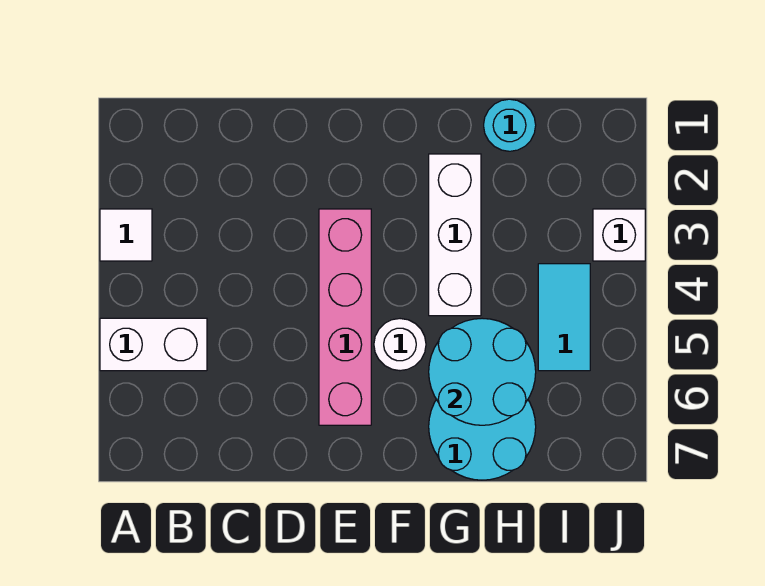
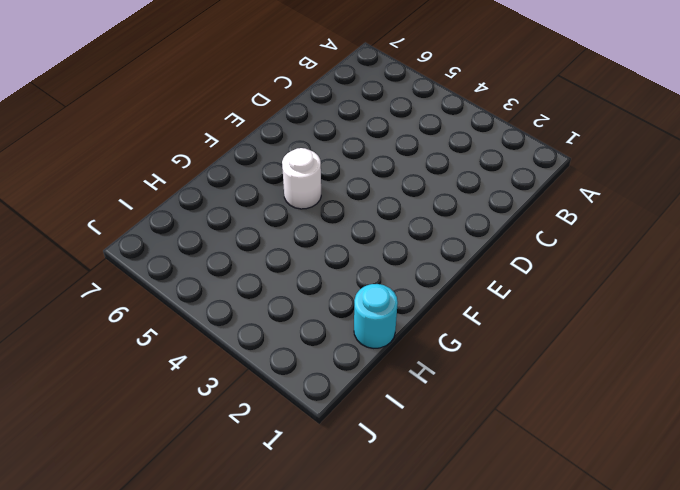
none -> white tile A3 level 1
none -> white brick A5:B5 level 1

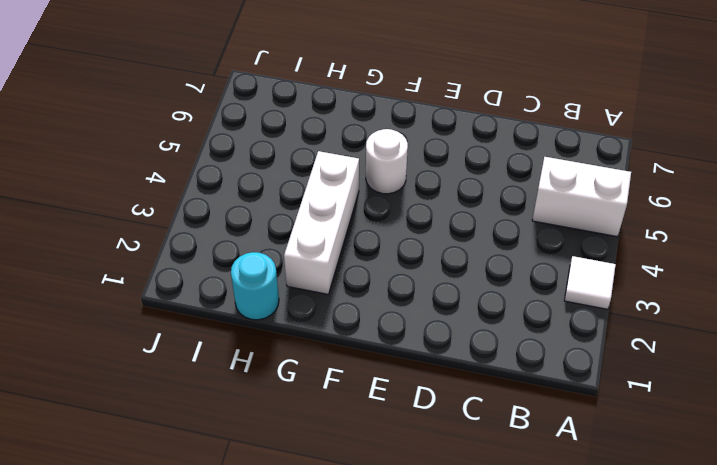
none -> pink brick E3:E6 level 1
none -> cyan round brick G6:H7 level 1

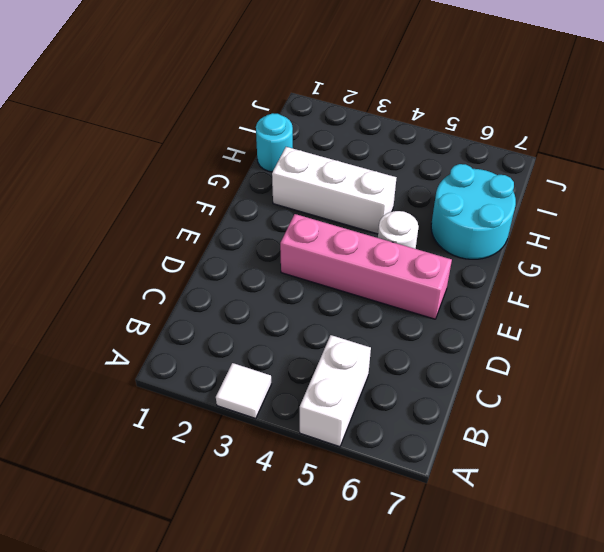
none -> cyan tile I4:I5 level 1
none -> white brick J3 level 1

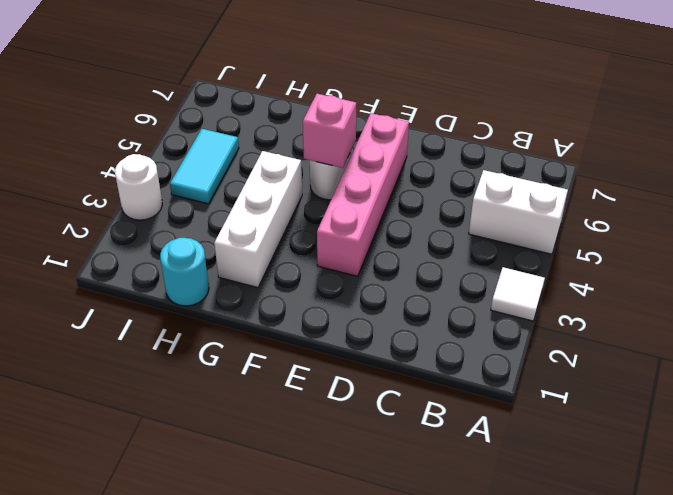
pink brick F5 level 2 -> none
white round brick J3 level 1 -> white brick J3 level 1
none -> cyan round brick G6:H7 level 1
none -> cyan round brick G5:H6 level 2

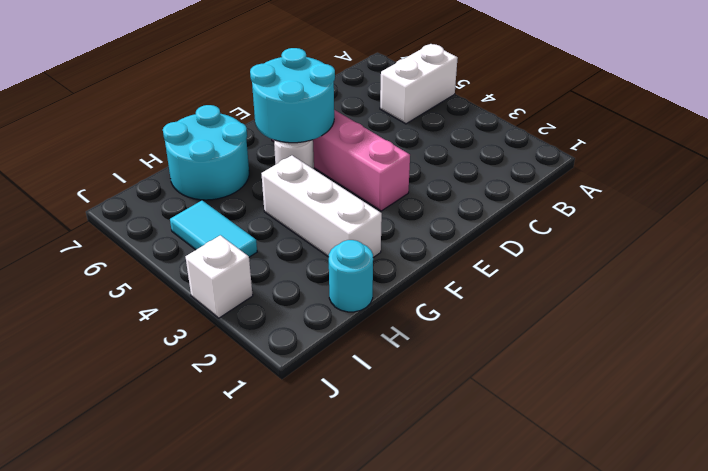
cyan round brick E5:F6 level 2 -> cyan round brick G5:H6 level 2
none -> white tile A3 level 1

